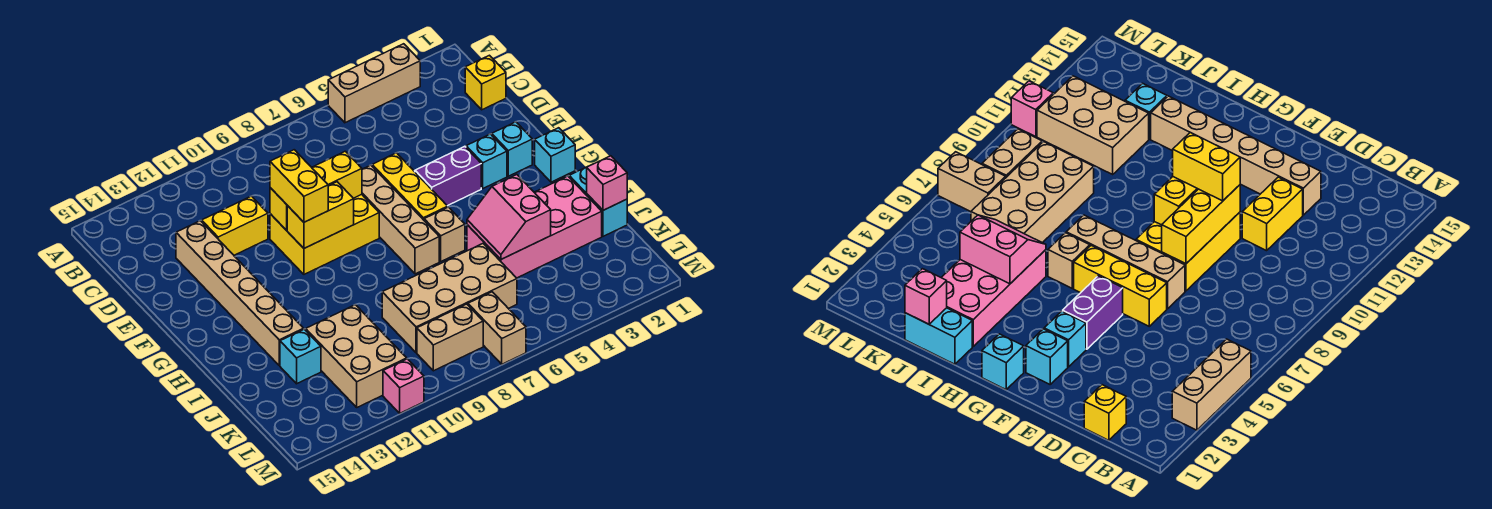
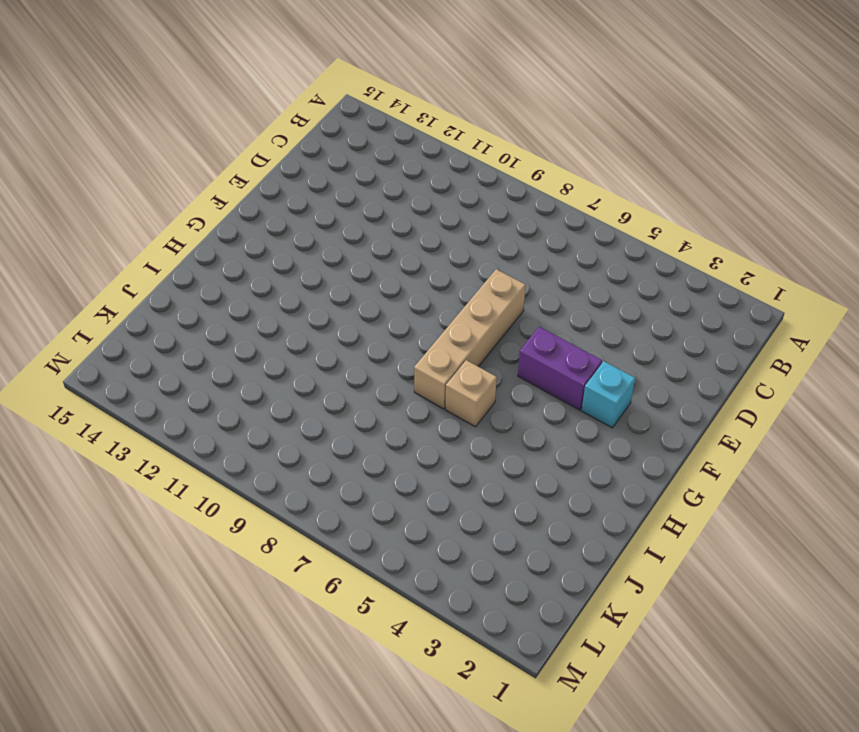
none -> tan brick A3:A5 level 1
none -> yellow brick C1 level 1
none -> yellow brick D11:D12 level 1

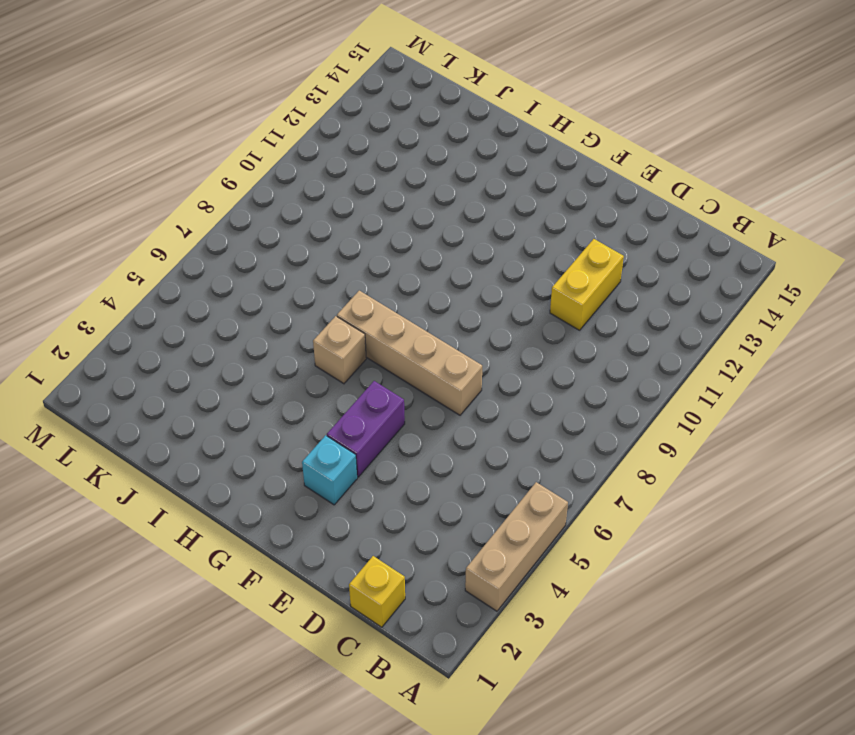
none -> tan brick D13:I13 level 1
none -> yellow brick E6:G6 level 1
none -> yellow brick E8:F10 level 1

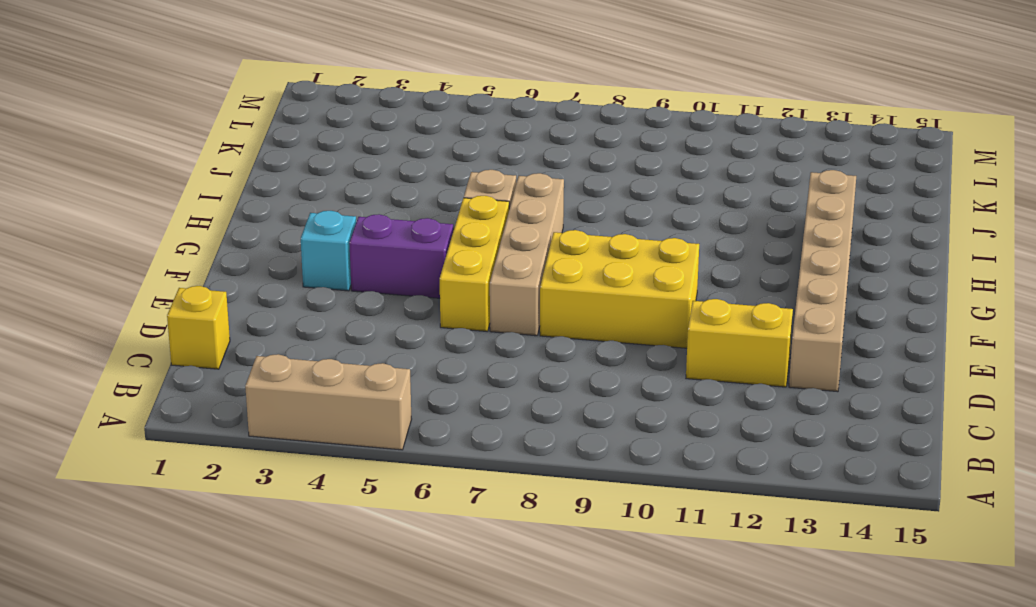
none -> cyan brick F2 level 1
none -> cyan brick G1 level 1
none -> cyan brick I1:J1 level 1

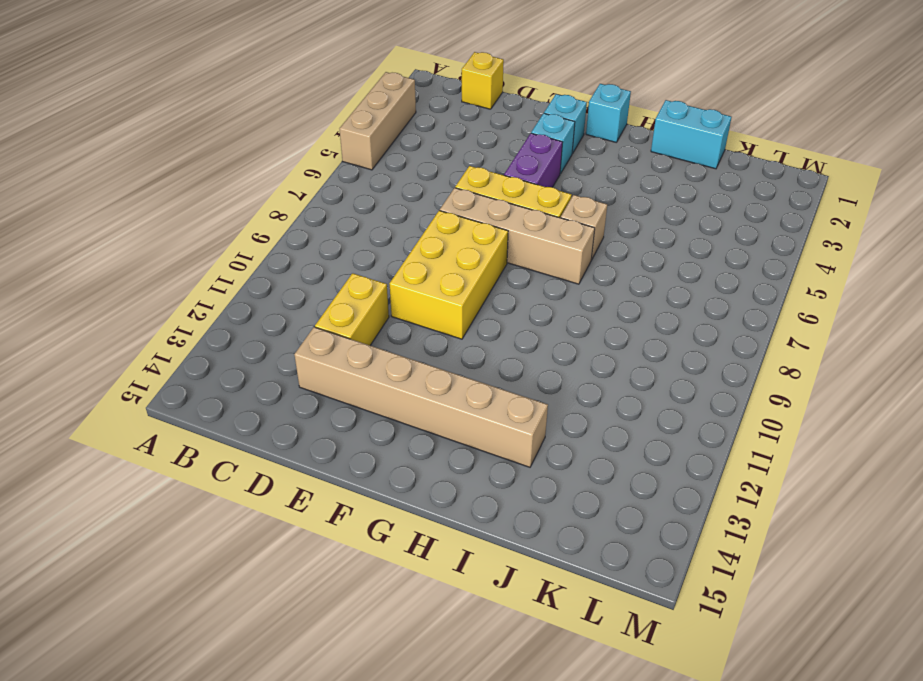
none -> pink brick I2:J5 level 1
none -> tan brick J6:K9 level 1
none -> tan brick J11:L12 level 1

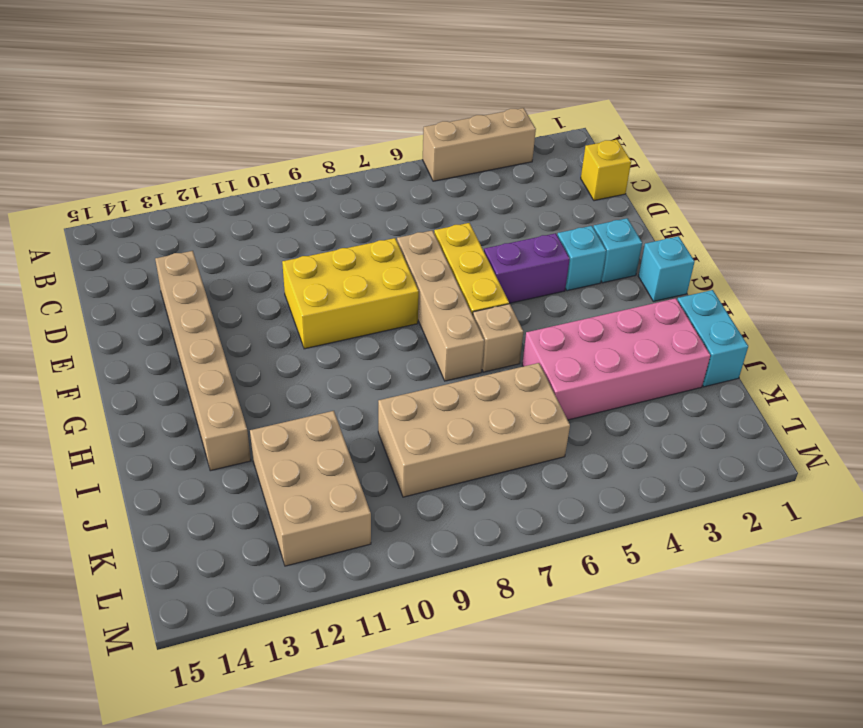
none -> yellow brick D11:D12 level 1
none -> cyan brick J13 level 1
none -> tan brick L7:M7 level 1

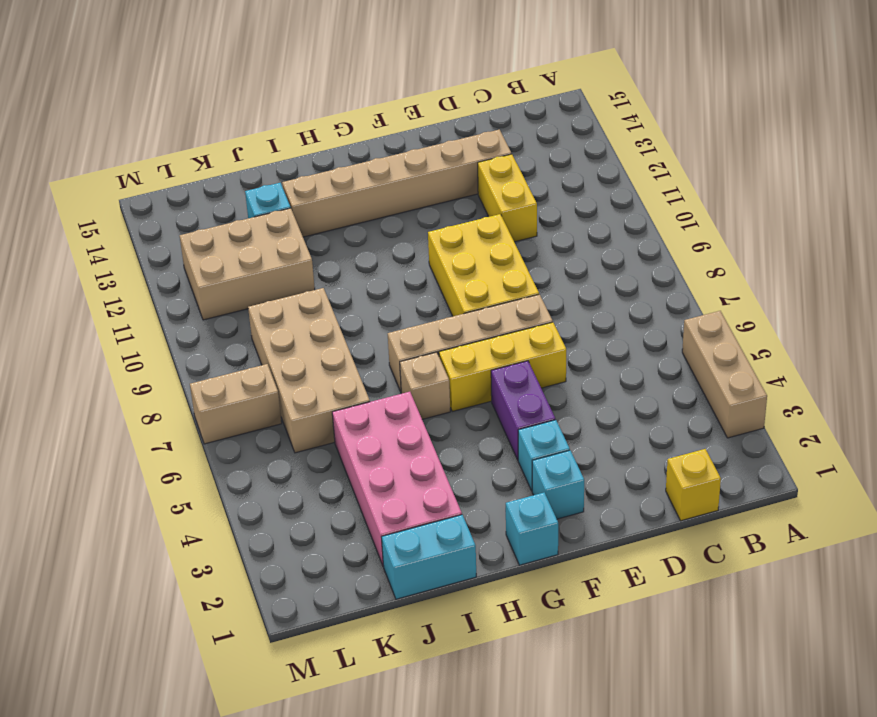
none -> tan brick L8:L9 level 1
none -> pink brick M11 level 1
none -> yellow brick E8:E10 level 2

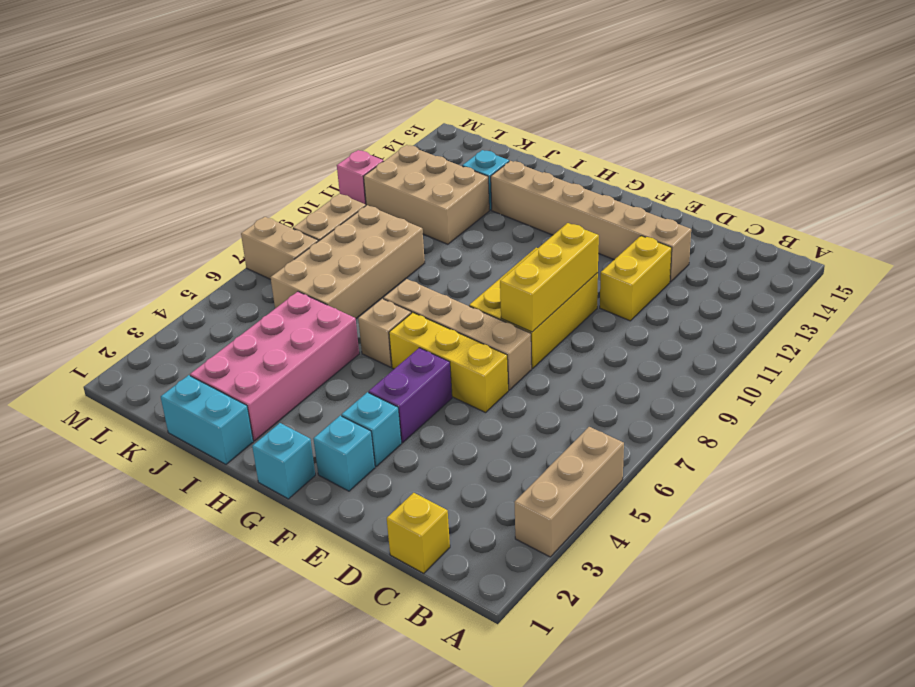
none -> yellow brick F9:F10 level 2
none -> pink slope I4:J5 level 2 top 4
none -> pink brick J1 level 2

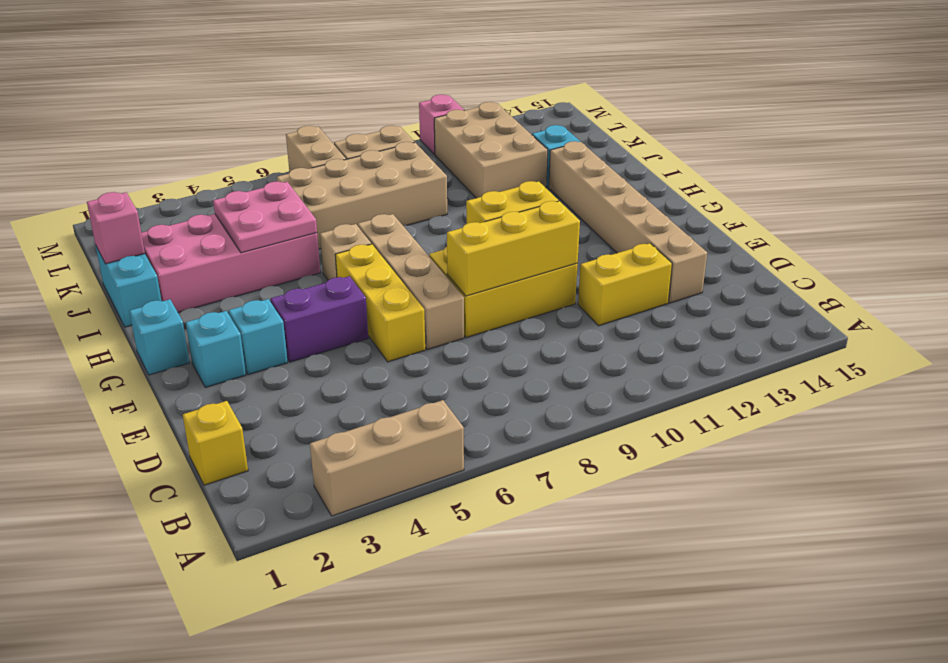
pink plate I4:J5 level 2 -> pink slope I4:J5 level 2 top 4
none -> yellow brick E10:F10 level 3

